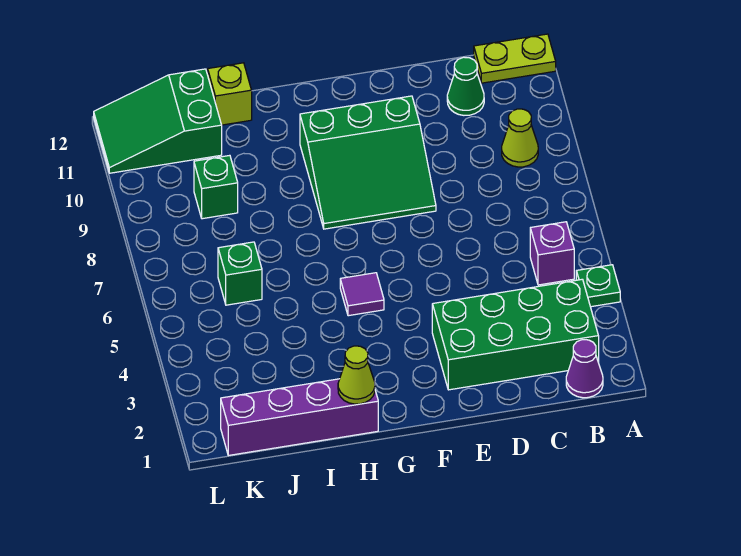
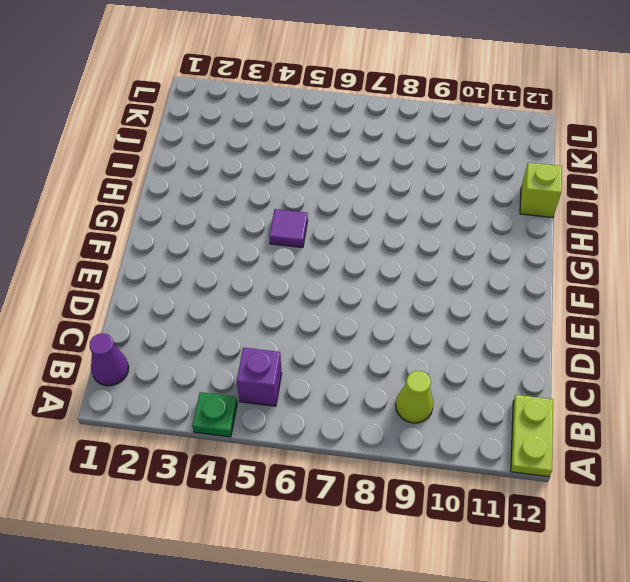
none -> green brick B2:E3 level 1
none -> green cone C11 level 1
none -> green slope E8:G10 level 1 top 10

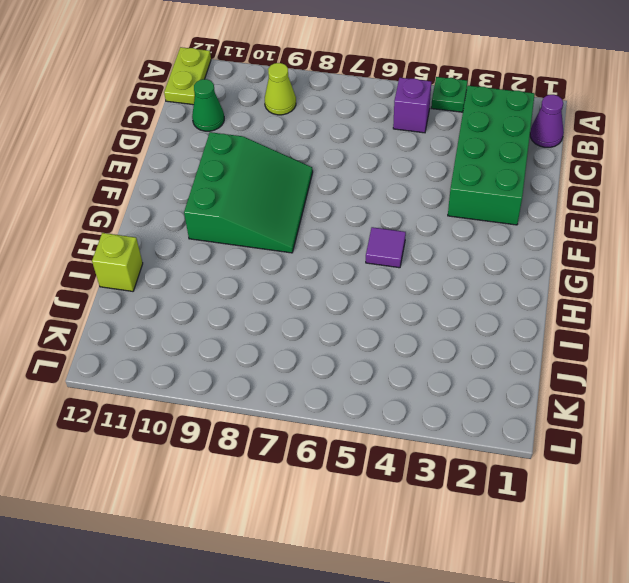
none -> purple brick H1:K1 level 1
none -> green brick J6 level 1
none -> green brick J9 level 1

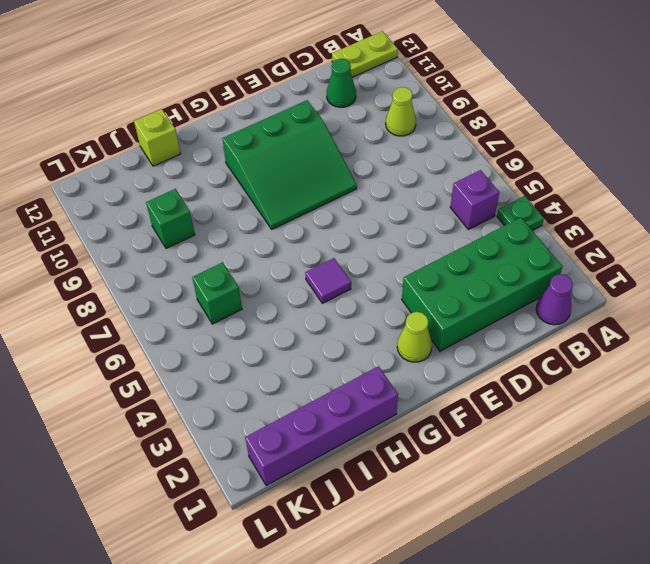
lime cone F2 level 1 -> lime cone H1 level 2
none -> green slope J11:L12 level 1 top J

